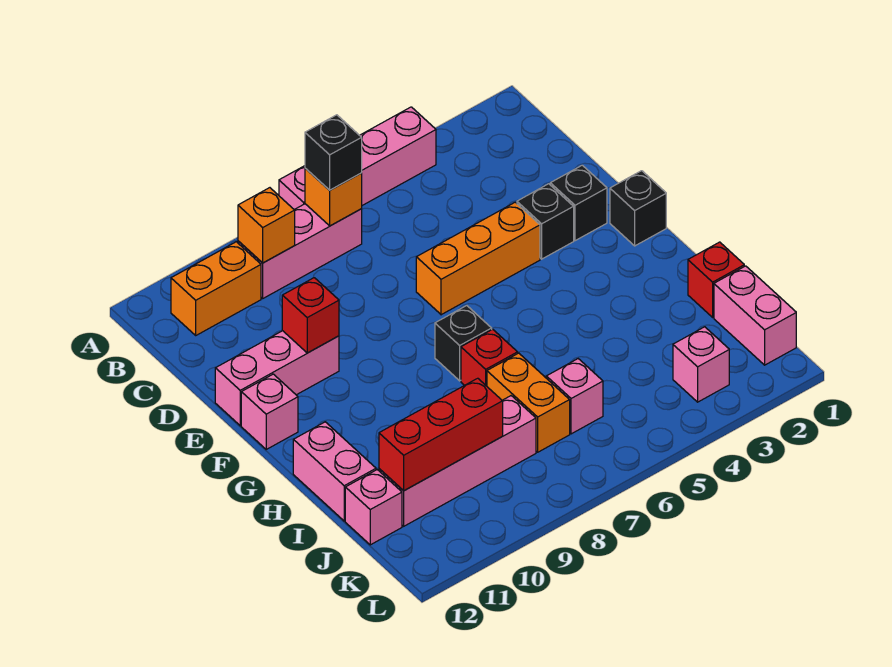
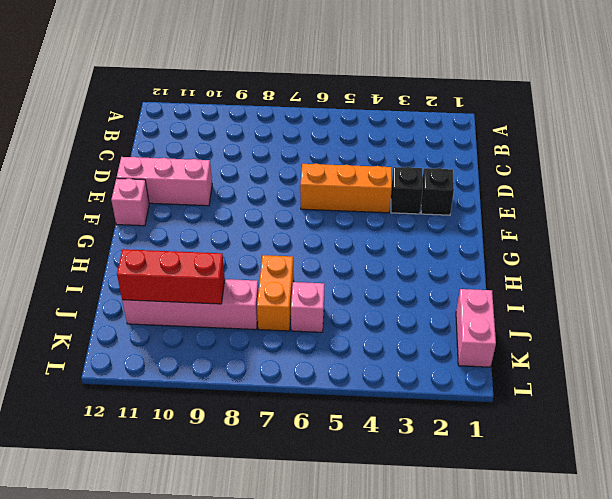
none -> pink brick A4:A7 level 1
none -> pink brick B7:B9 level 1
none -> orange brick B10:B11 level 1

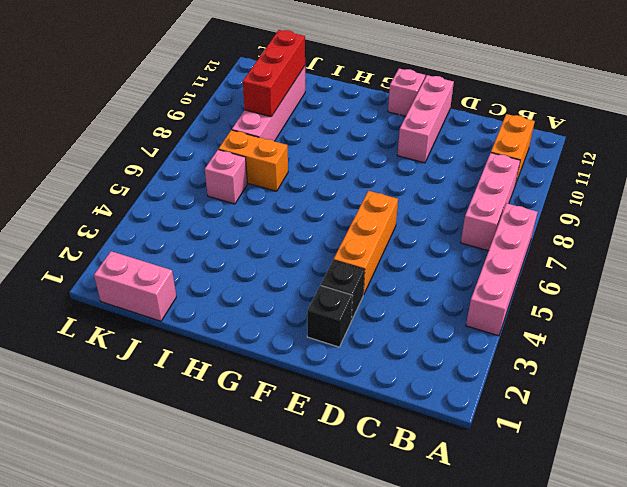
none -> black brick F1 level 1
none -> black brick G7 level 1
none -> red brick H7 level 1

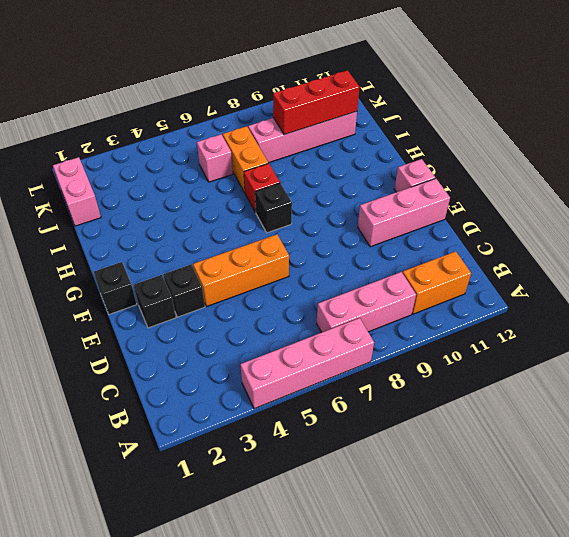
none -> pink brick H12:I12 level 1
none -> red brick I1 level 1
none -> pink brick J12 level 1

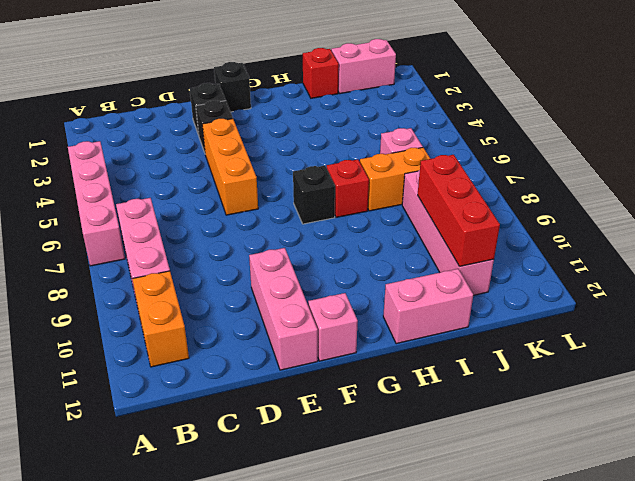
none -> pink brick J12 level 1
none -> pink brick K3 level 1
none -> orange brick B7 level 2

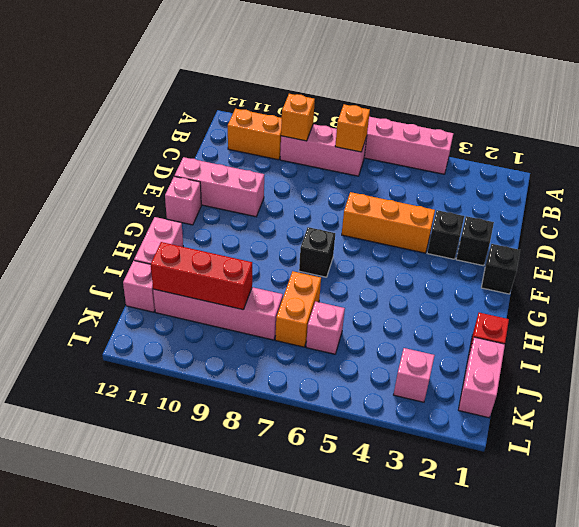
none -> red brick H7 level 1
none -> red brick E10 level 2
none -> black brick B7 level 3

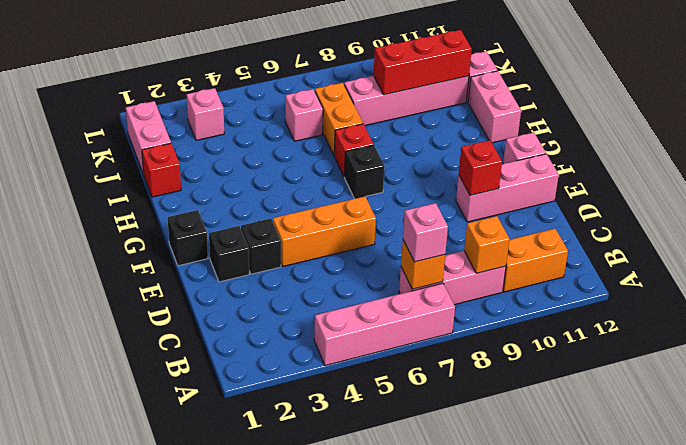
pink brick B7 level 3 -> black brick B7 level 3

